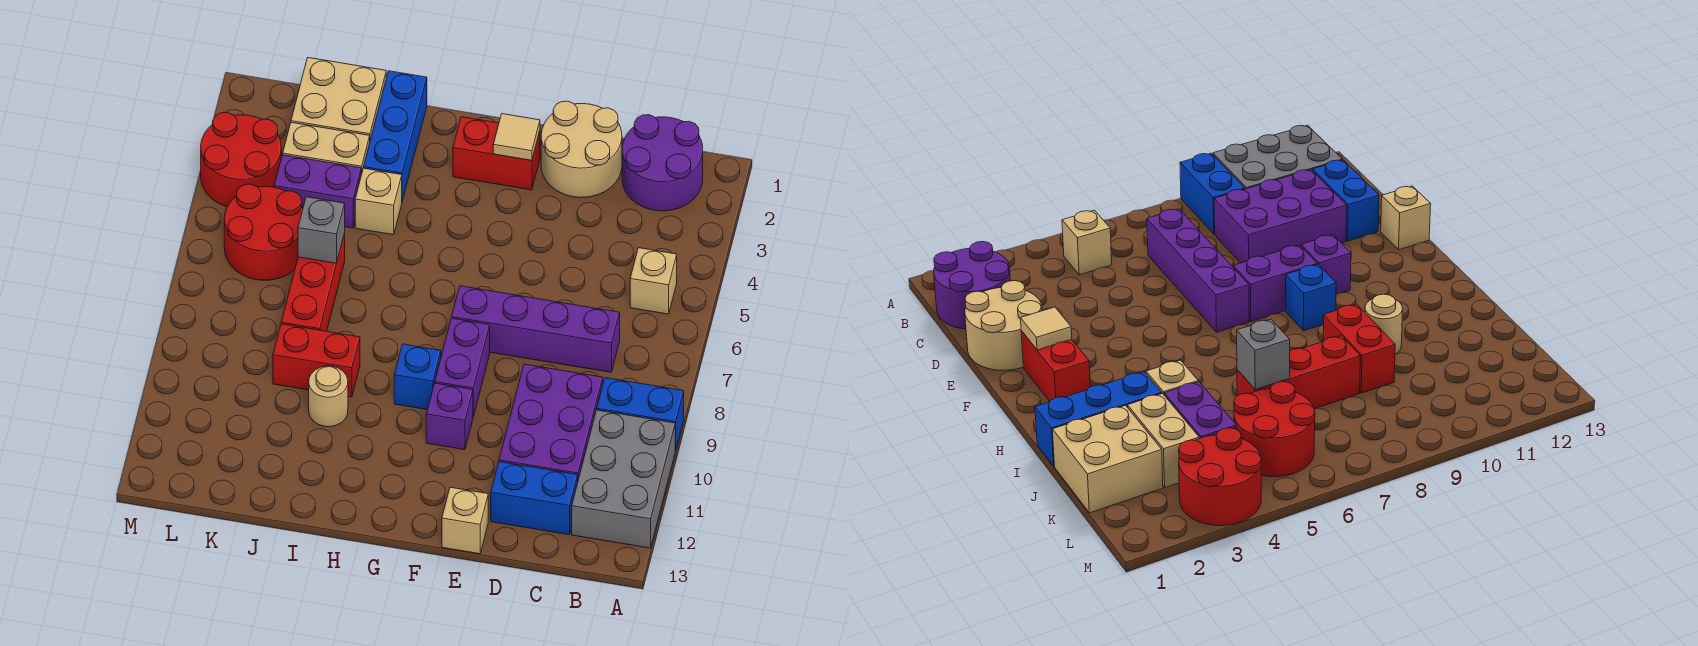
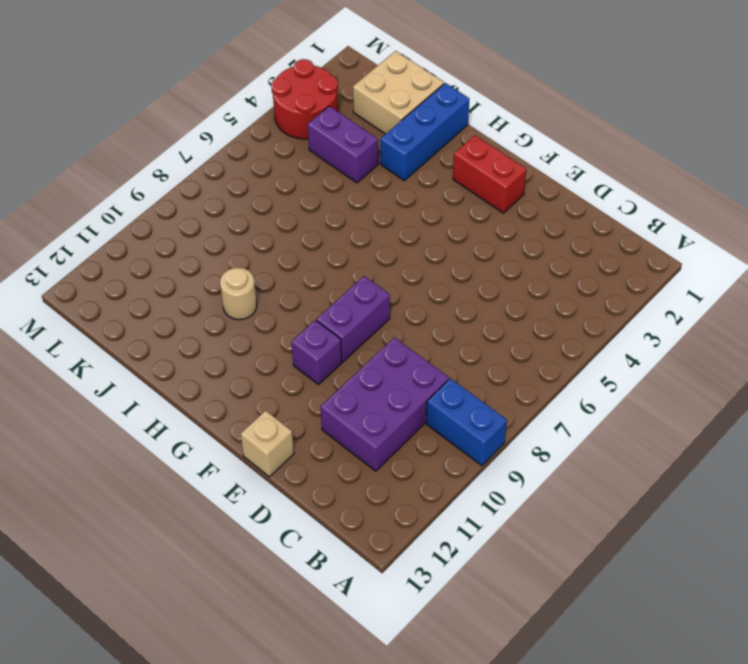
none -> grey brick A10:B12 level 1
none -> purple round brick B1:C2 level 1
none -> tan brick B5 level 1

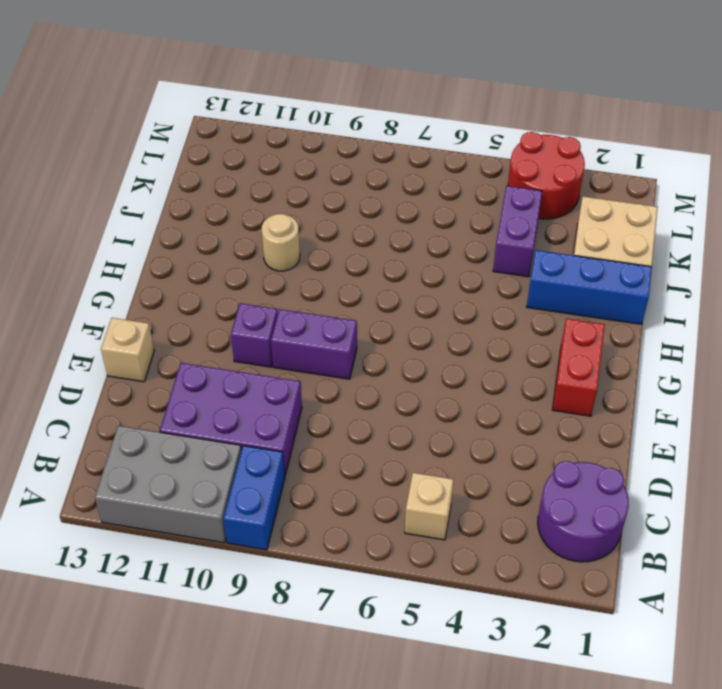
none -> purple brick C7:F7 level 1
none -> blue brick C12:D12 level 1
none -> tan round brick D1:E2 level 1

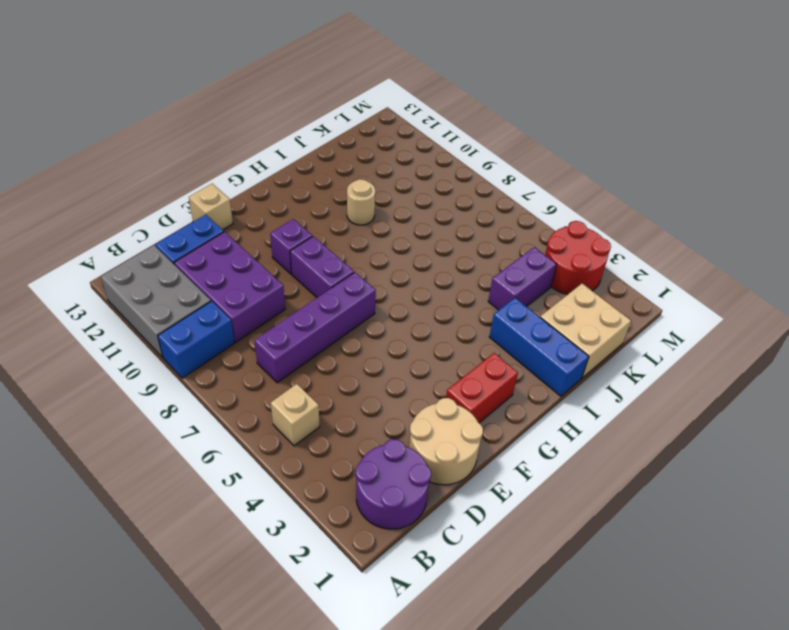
none -> blue brick G9 level 1
none -> tan brick I4 level 1
none -> red brick I9:J9 level 1

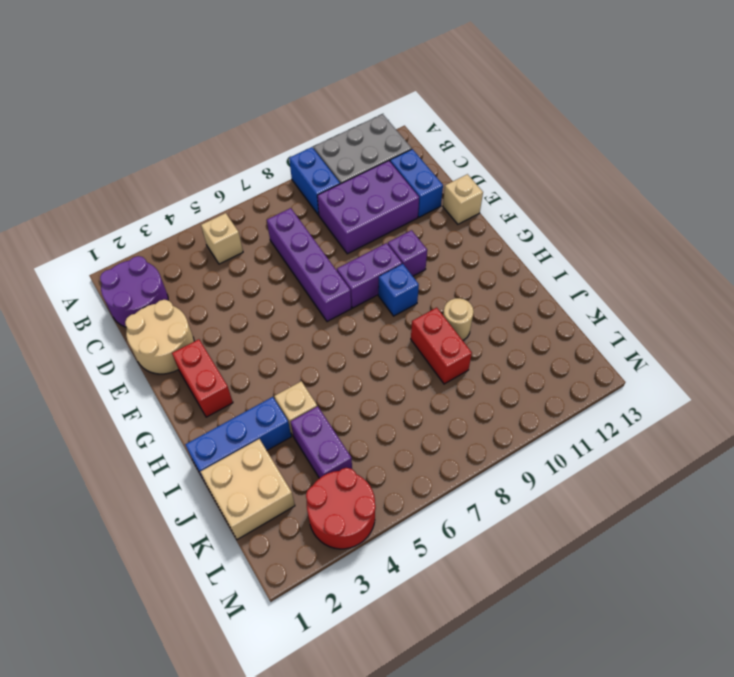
none -> tan brick J3:K3 level 1
none -> red brick J6:J8 level 1
none -> red round brick K5:L6 level 1

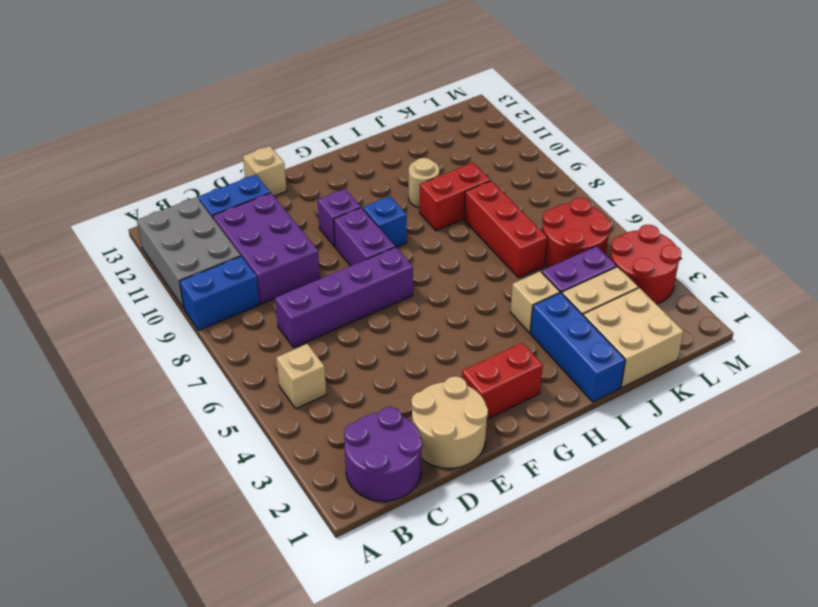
none -> tan tile F2 level 2
none -> grey brick J6 level 2

